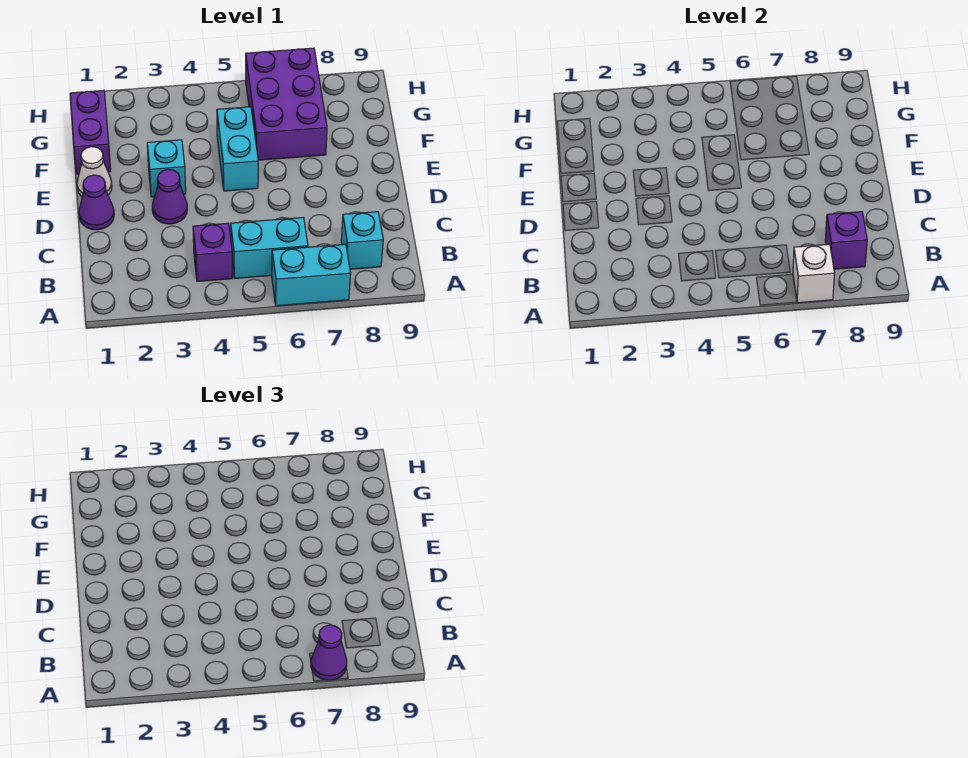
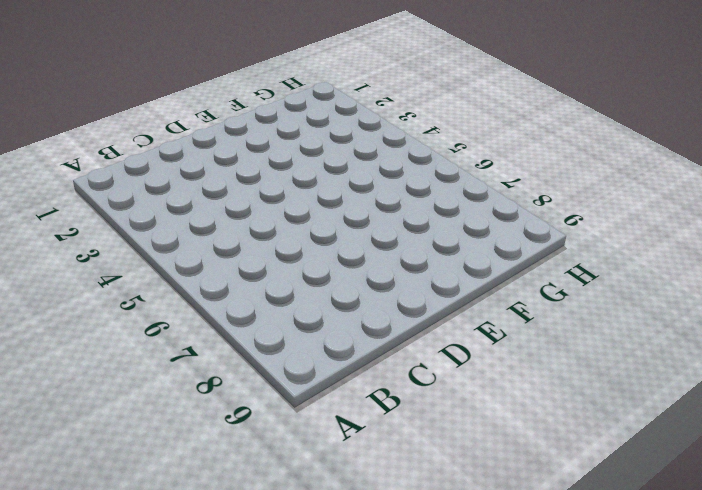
none -> cyan brick A6:A7 level 1
none -> purple brick B4 level 1
none -> cyan brick B5:B6 level 1

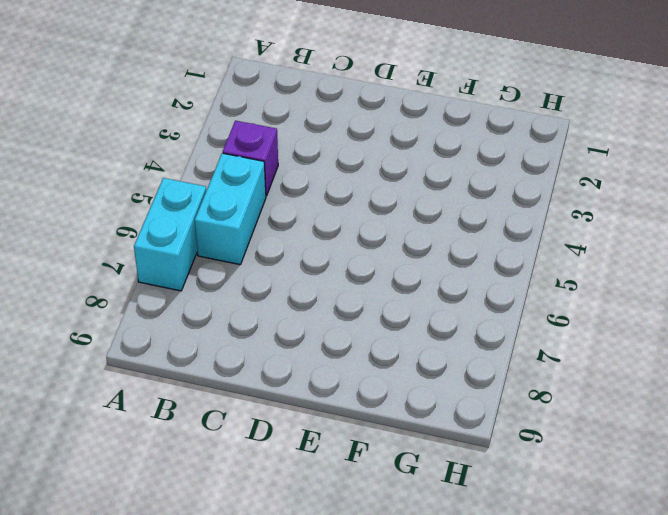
none -> cyan brick B8 level 1
none -> purple cone D1 level 1
none -> purple cone D3 level 1

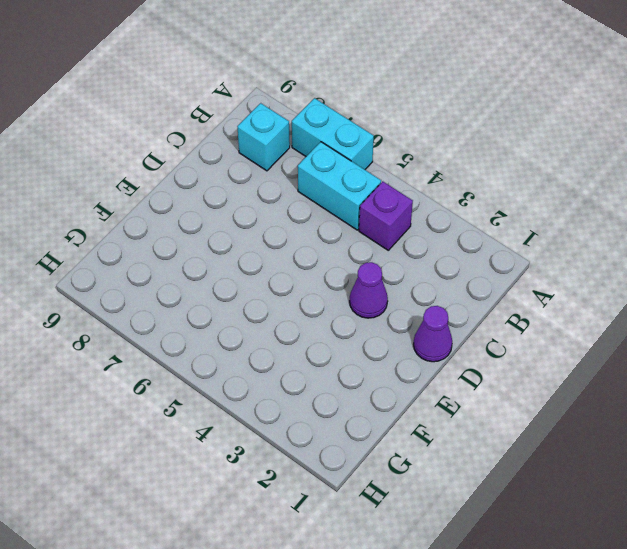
none -> white cone E1 level 1
none -> cyan brick E3 level 1
none -> cyan brick E5:F5 level 1

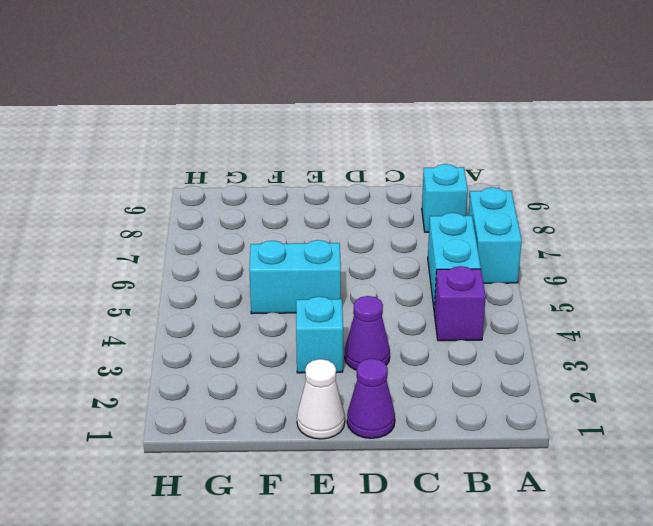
none -> purple brick F1:G1 level 1
none -> purple brick F6:H7 level 1
none -> white brick A7 level 2

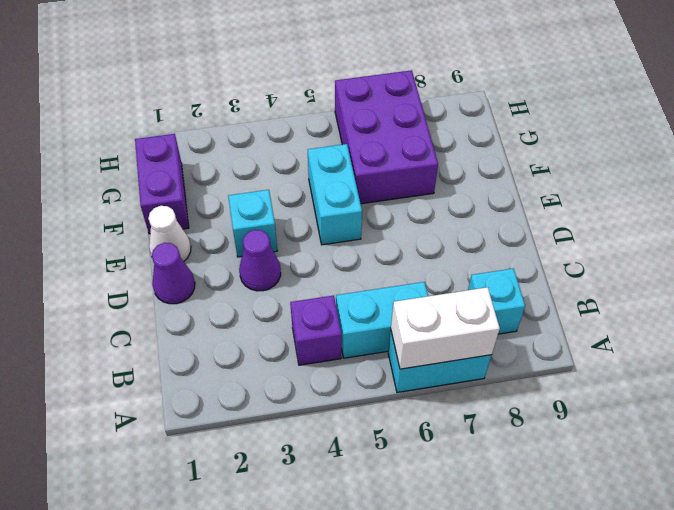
white brick A6:A7 level 2 -> white brick A7 level 2
none -> purple brick B8 level 2
none -> purple cone A7 level 3

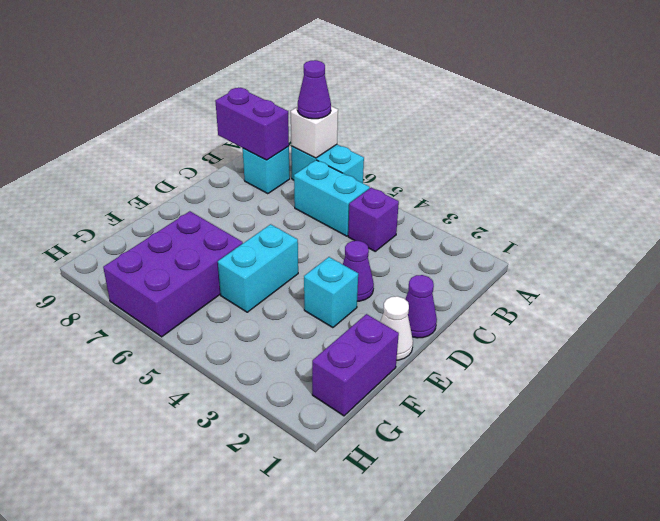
purple brick B8:B9 level 2 -> purple brick B8 level 2

